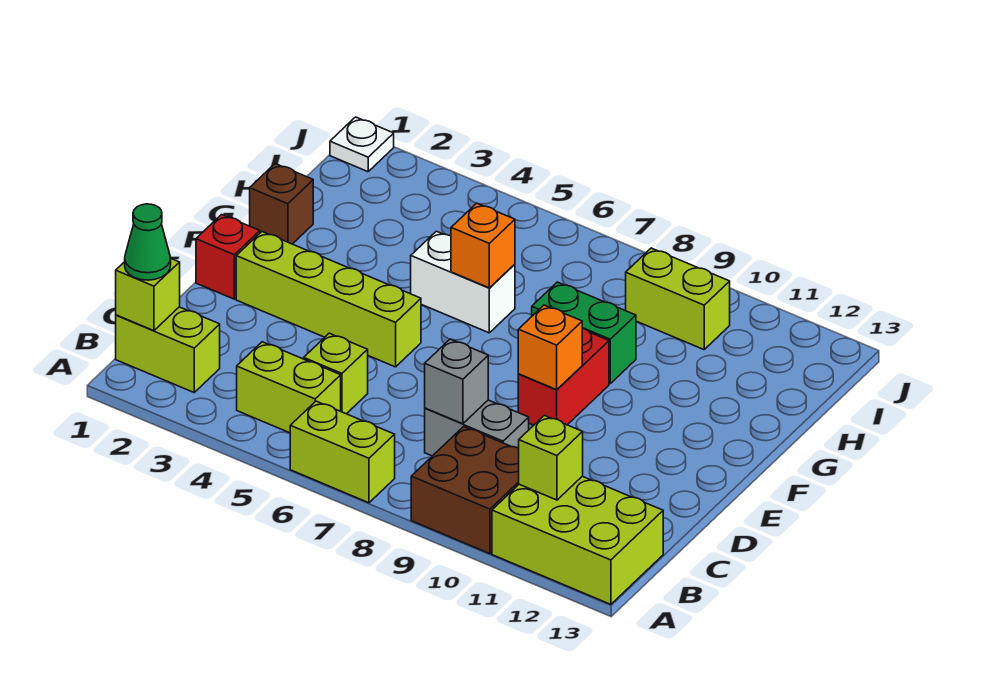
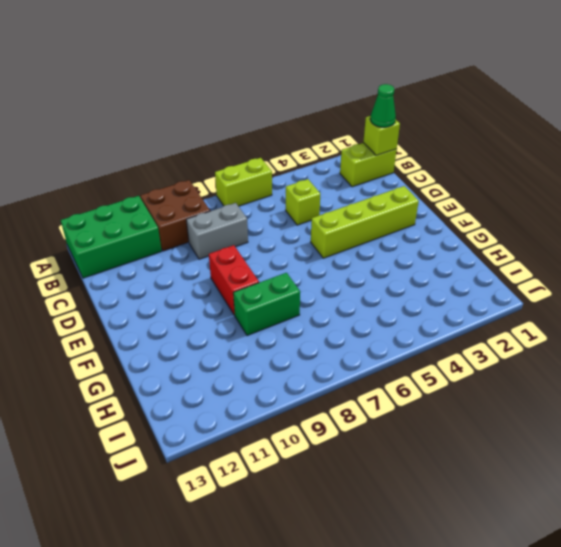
green brick A11:B13 level 1 -> lime brick A11:B13 level 1
none -> lime brick B4:B5 level 1
none -> red brick E1 level 1
none -> brown brick G1 level 1

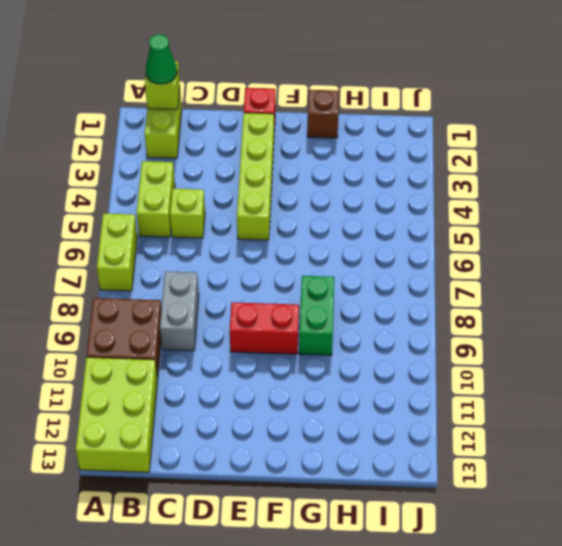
none -> white brick G5:G6 level 1
none -> lime brick I9:I10 level 1
none -> white plate J1 level 1

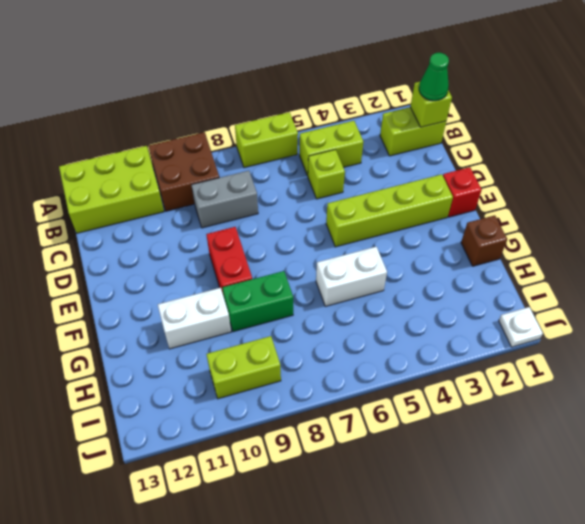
white brick G10:G11 level 1 -> none
none -> lime brick B11 level 2
none -> grey brick C8 level 2
none -> orange brick E9 level 2

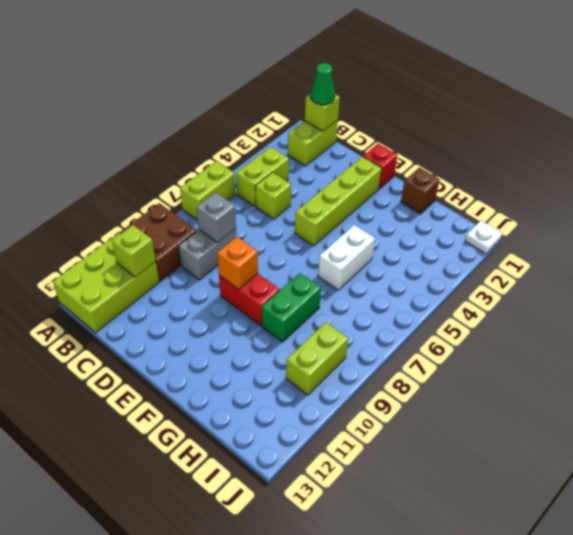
none -> orange brick G6 level 2

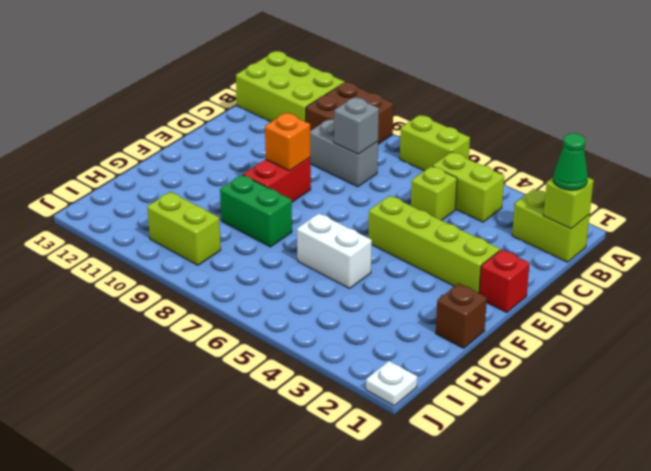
none -> lime brick B11 level 2
none -> orange brick G6 level 2

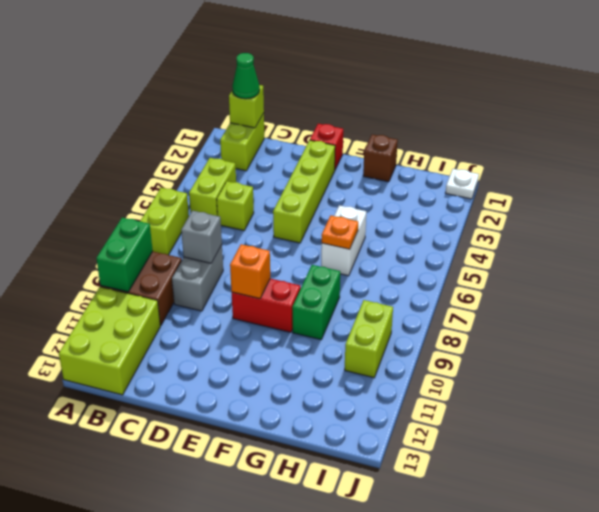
green brick A9:A10 level 2 -> none
orange plate G6 level 2 -> orange brick G6 level 2
none -> lime brick B11 level 2

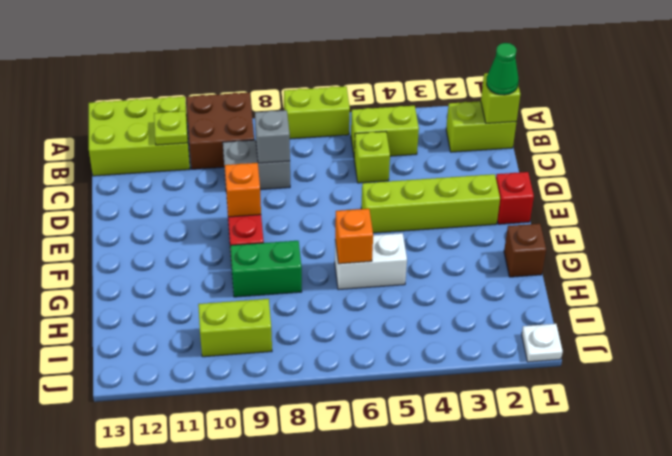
lime plate B11 level 2 -> lime brick B11 level 2

